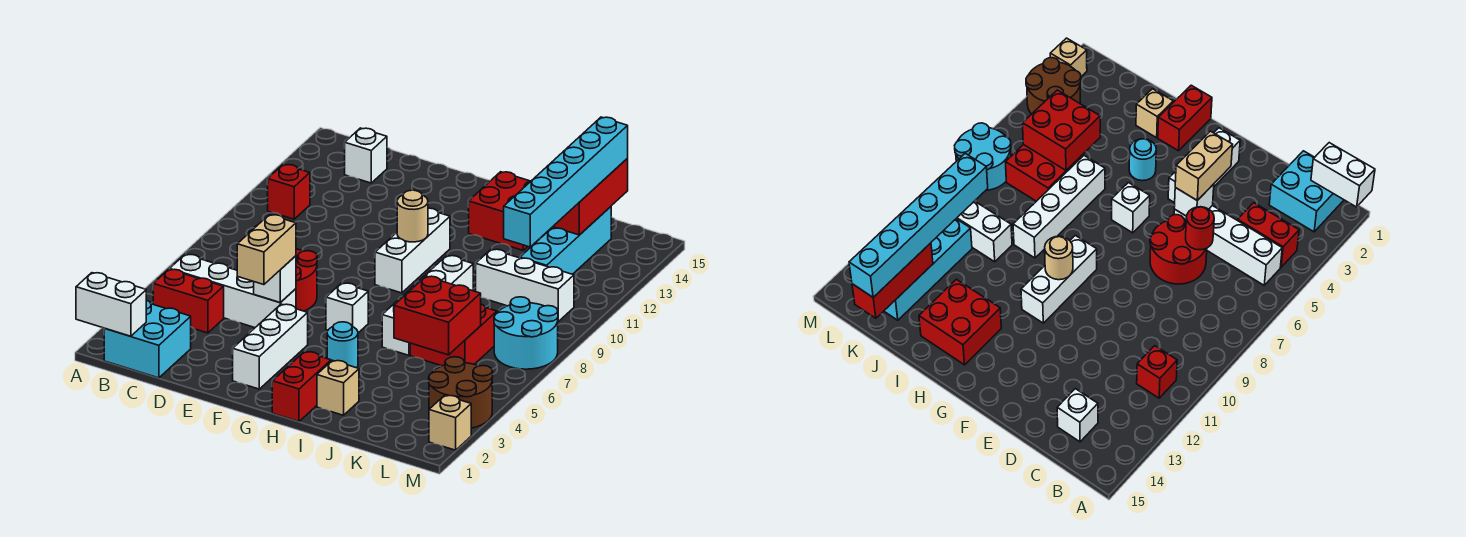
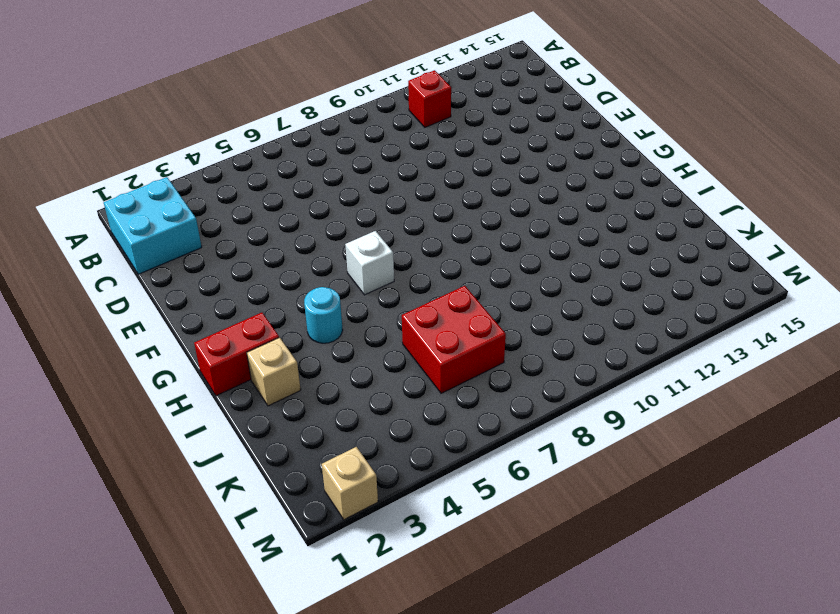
none -> red brick B4:C4 level 1
none -> white brick B5:E5 level 1
none -> white brick C14 level 1

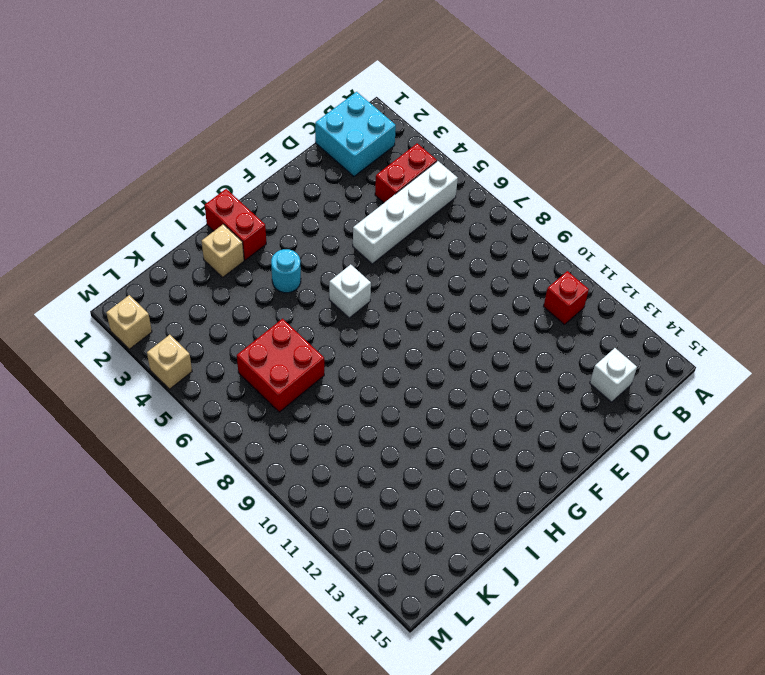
tan brick M4 level 1 -> brown round brick L3:M4 level 1
none -> red round brick D6:E7 level 1
none -> white brick F2:F4 level 1
none -> white brick G9:G11 level 1

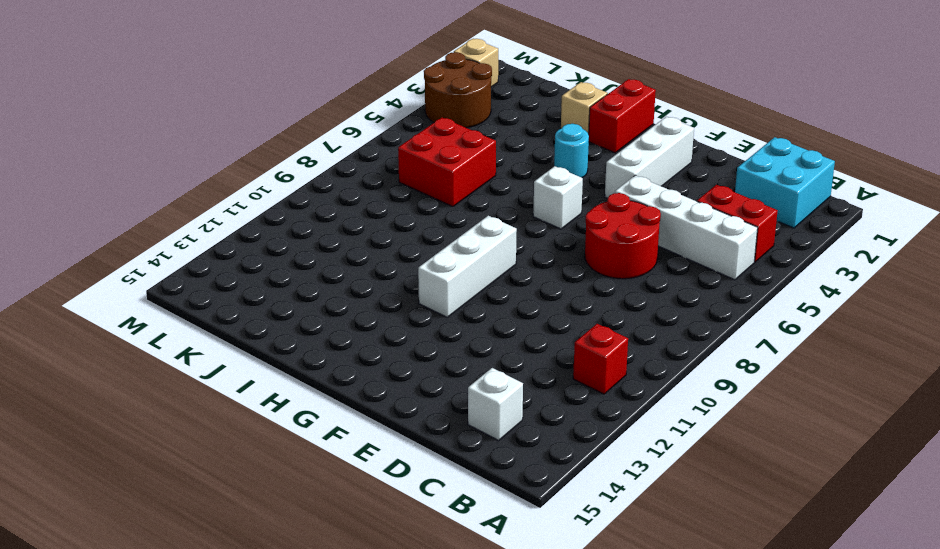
none -> red brick H13:I14 level 1
none -> white brick I6:I9 level 1
none -> white brick J10:L10 level 1

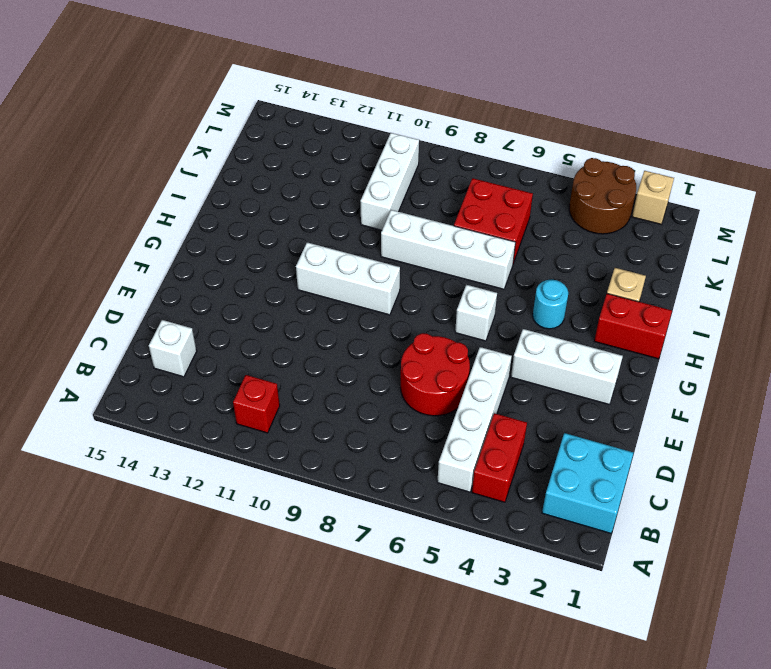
none -> red brick H13:I14 level 1
none -> cyan brick K11:K14 level 1
none -> cyan round brick L7:M8 level 1

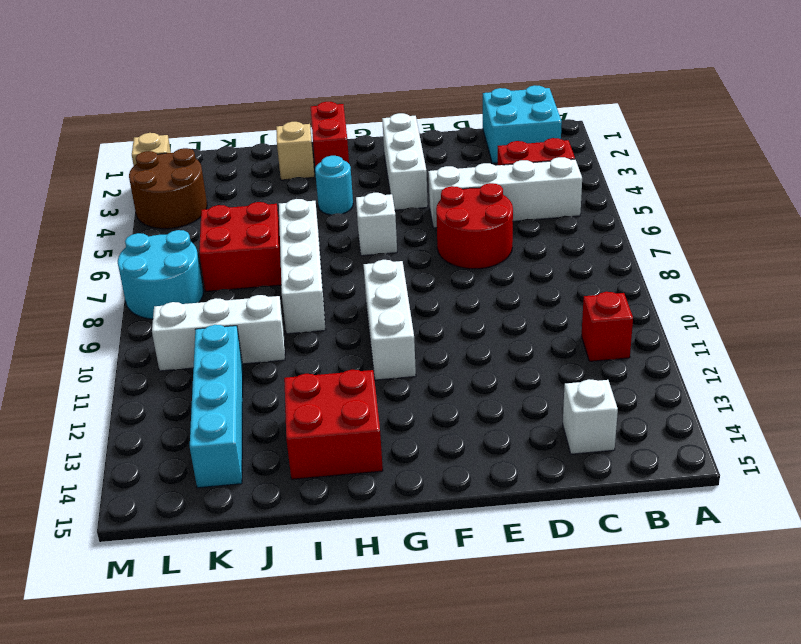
none -> white brick A1:B1 level 2
none -> red round brick D6 level 2
none -> white brick E5 level 2

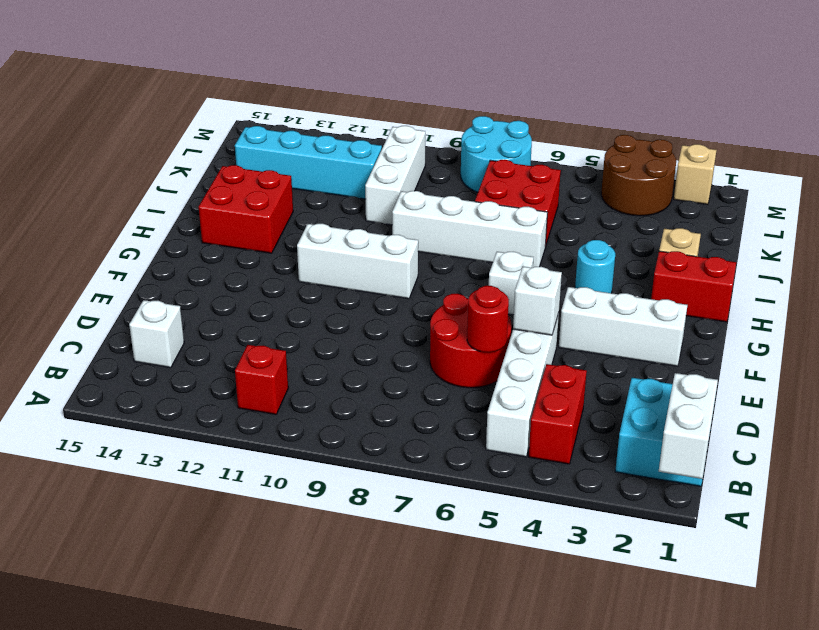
none -> tan round brick G10 level 2
none -> red brick J5:K6 level 2
none -> red brick K13:K15 level 2

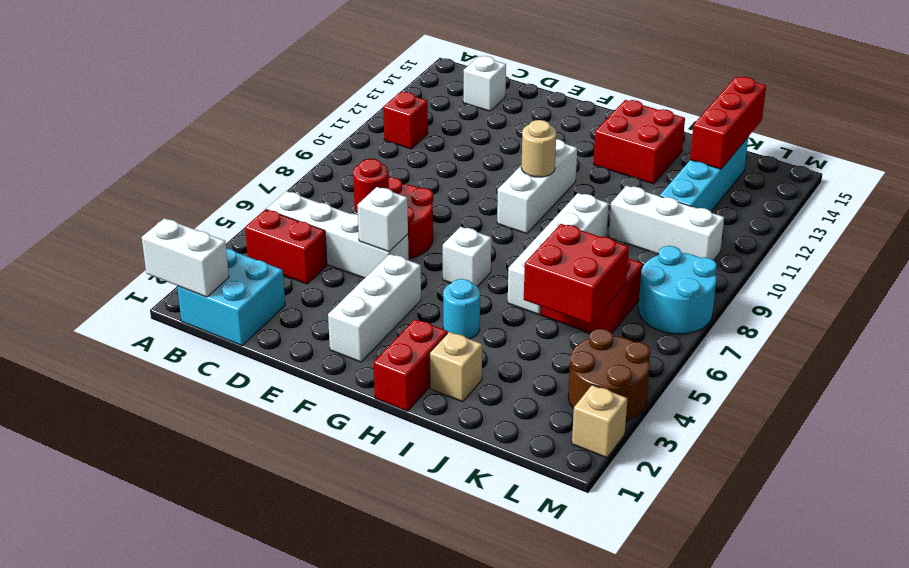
none -> tan brick E4:E5 level 3
none -> cyan brick K10:K15 level 3

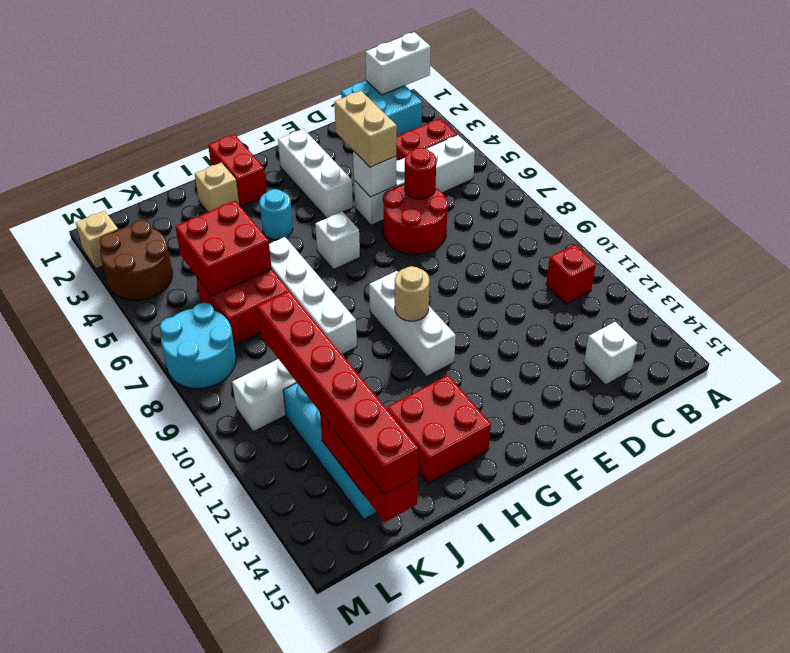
red brick K10:K15 level 3 -> cyan brick K10:K15 level 3

